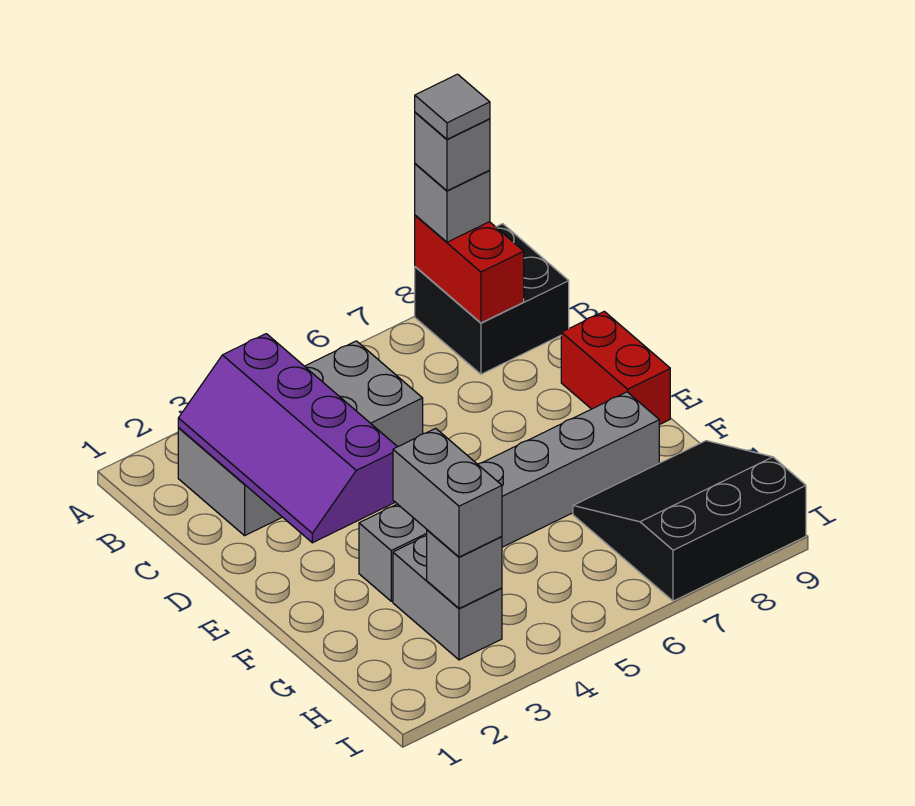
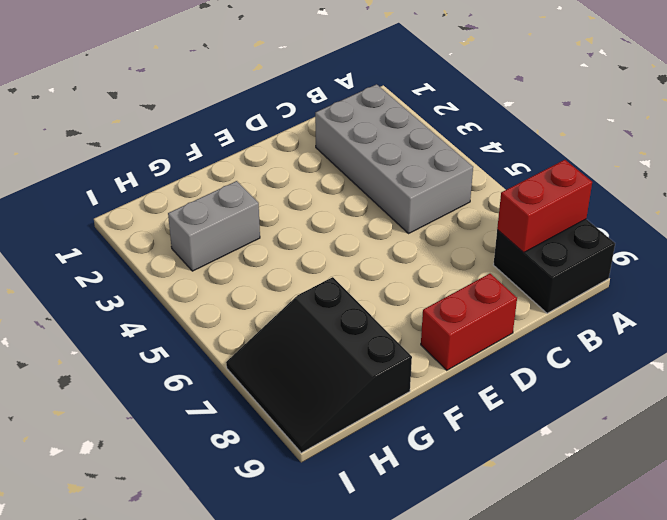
black slope G7:I9 level 1 top G -> black slope G7:I9 level 1 top I
none -> grey brick F3:F8 level 1
none -> purple slope B2:E3 level 2 top 3
none -> grey brick H3 level 2

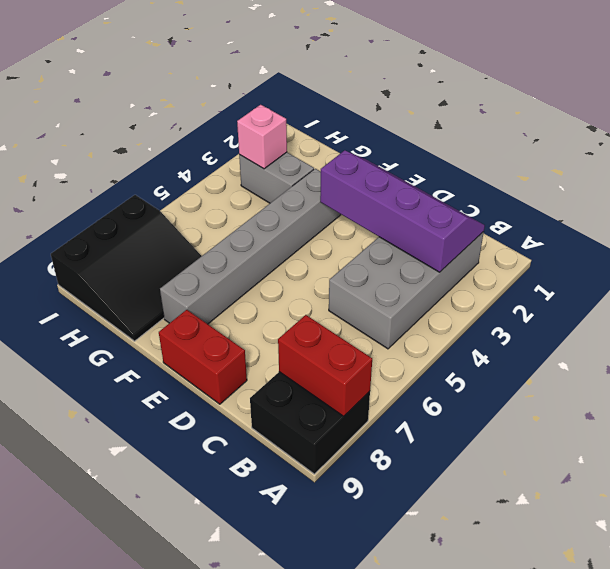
pink brick H3 level 2 -> grey brick H3 level 2
none -> grey brick A8 level 3
none -> grey brick G3:H3 level 3
none -> grey brick A8 level 4

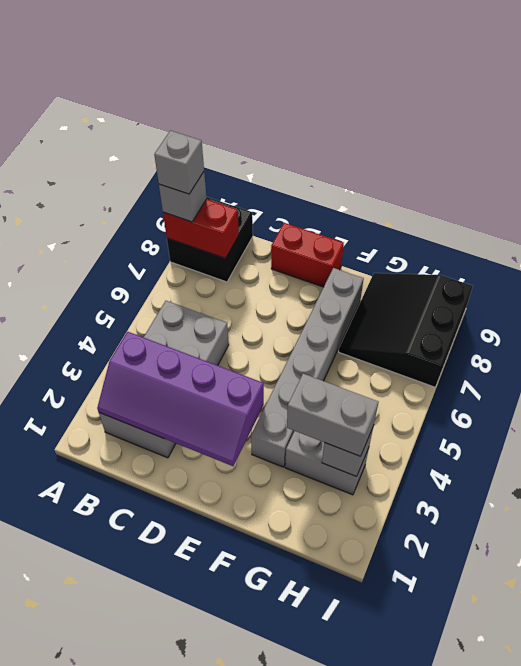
none -> grey tile A8 level 5

